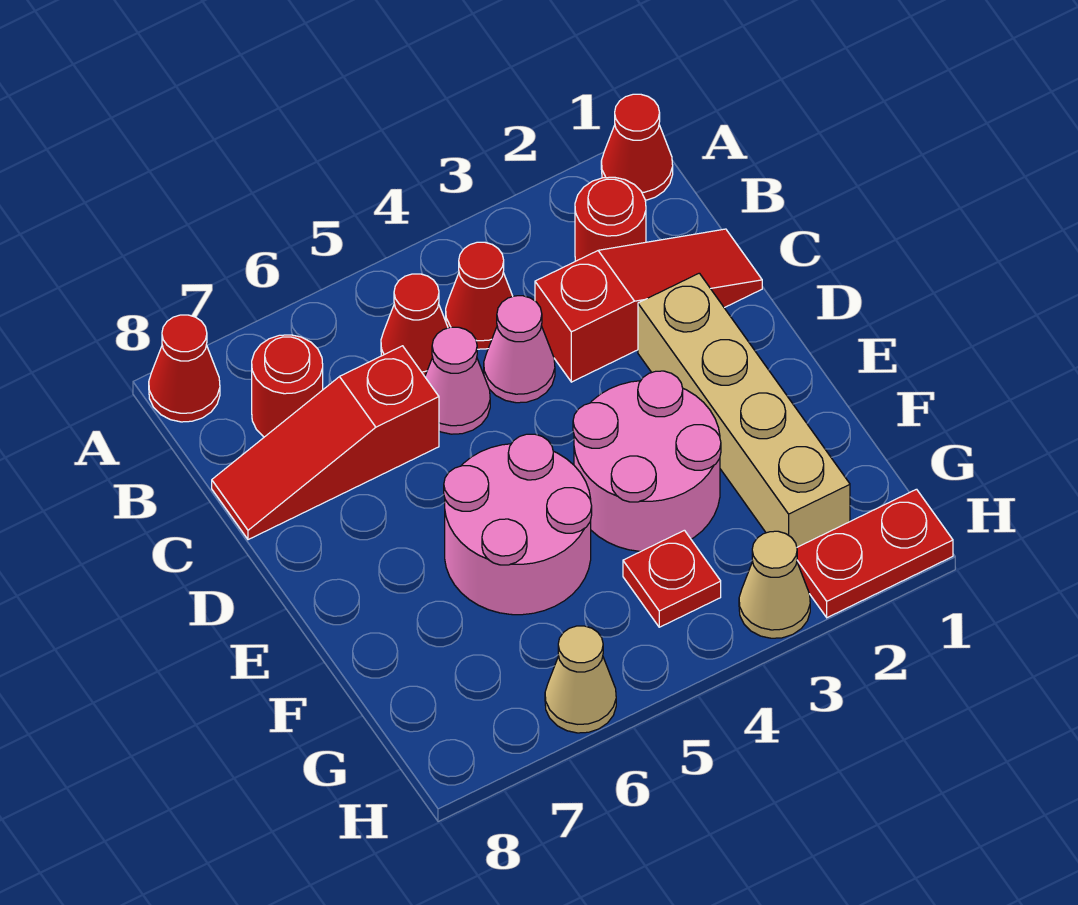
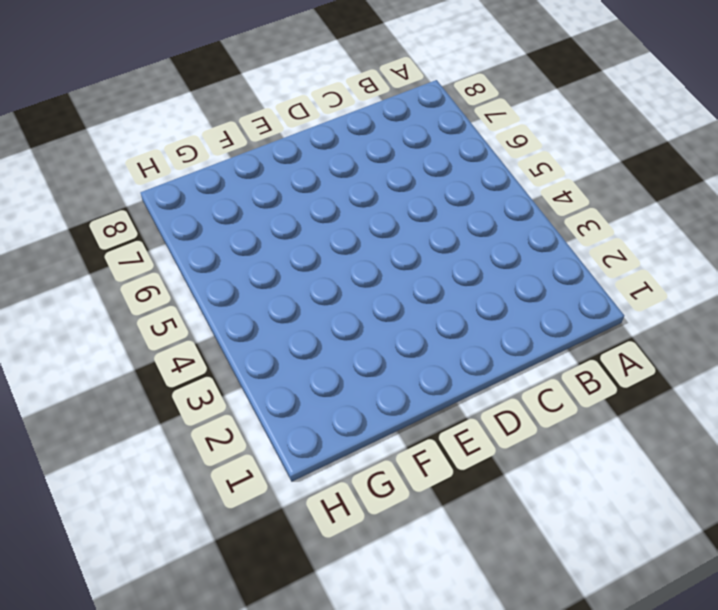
none -> red cone A1 level 1
none -> red cone A8 level 1
none -> red round brick B2 level 1

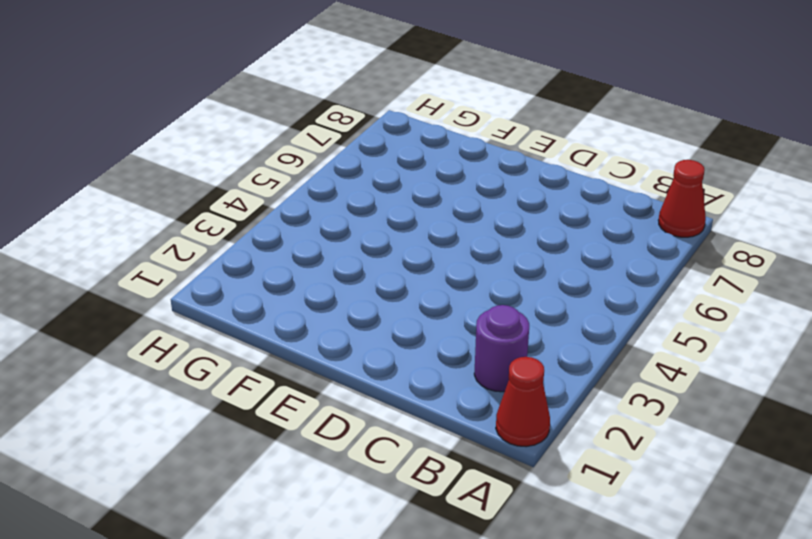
purple round brick B2 level 1 -> red round brick B2 level 1
none -> red cone B4 level 1
none -> red cone B5 level 1
none -> red round brick B7 level 1

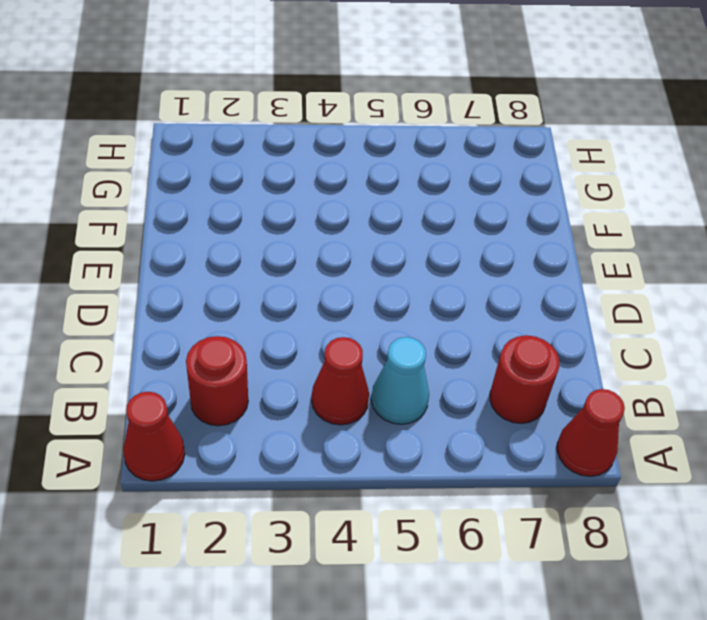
cyan cone B5 level 1 -> red cone B5 level 1
none -> red slope C1:C3 level 1 top 3
none -> pink cone C4 level 1
none -> pink cone C5 level 1

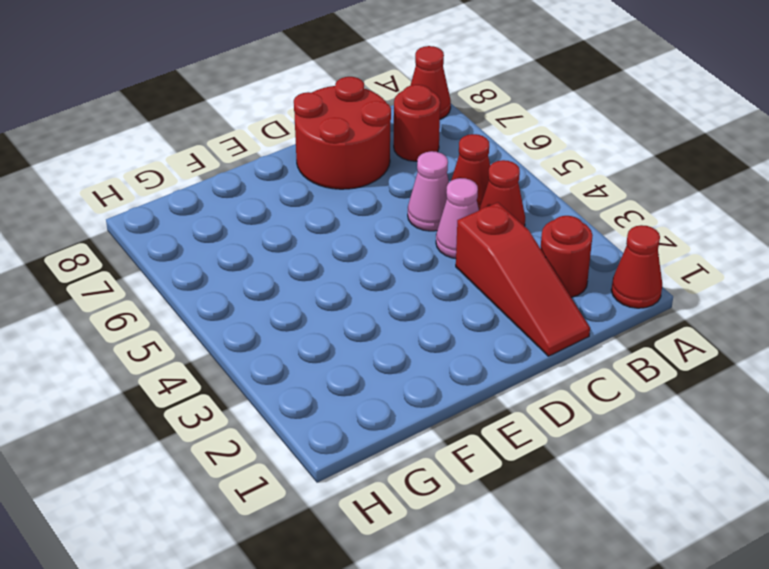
red round brick C7:D8 level 1 -> red slope C6:C8 level 1 top 6
none -> tan brick D2:G2 level 1
none -> pink round brick E3:F4 level 1
none -> pink round brick E5:F6 level 1

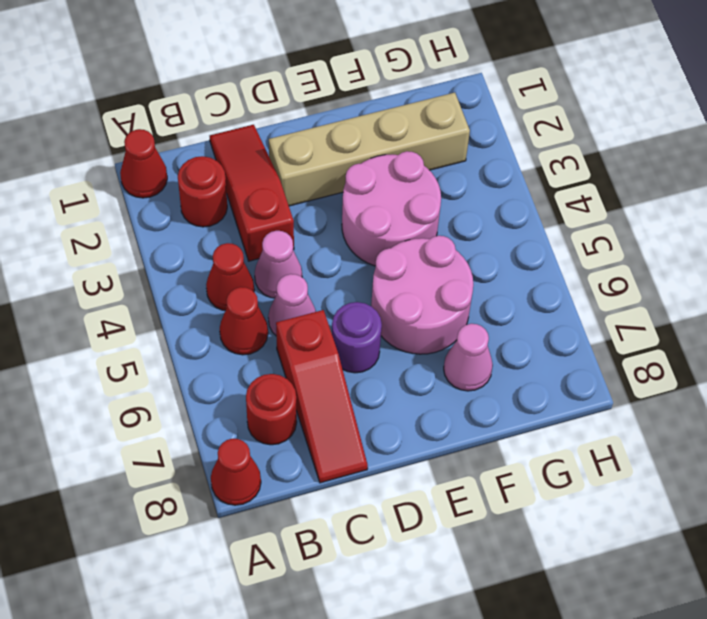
purple round brick D6 level 1 -> none
pink cone F7 level 1 -> none
none -> red plate G4 level 1
none -> red plate H1:H2 level 1
none -> tan cone H3 level 1

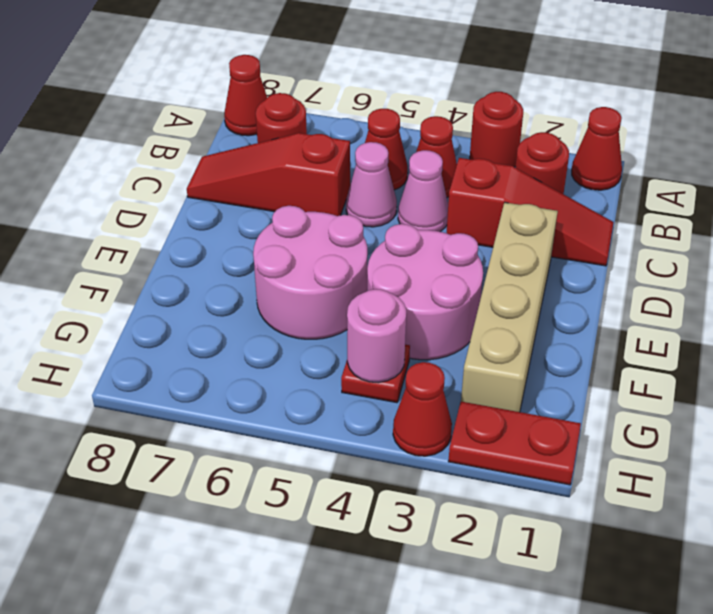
red round brick A3 level 1 -> none
pink round brick G4 level 2 -> none
red cone H3 level 1 -> tan cone H3 level 1
none -> tan cone H6 level 1

